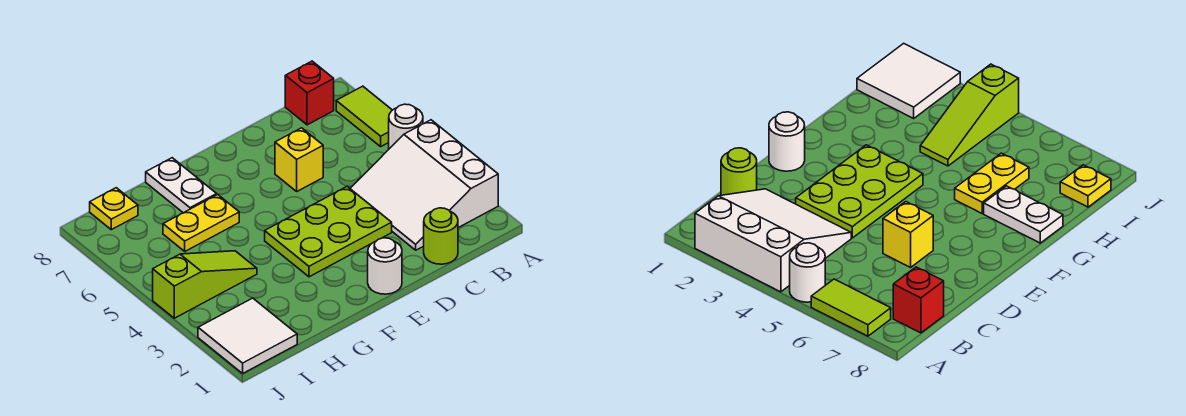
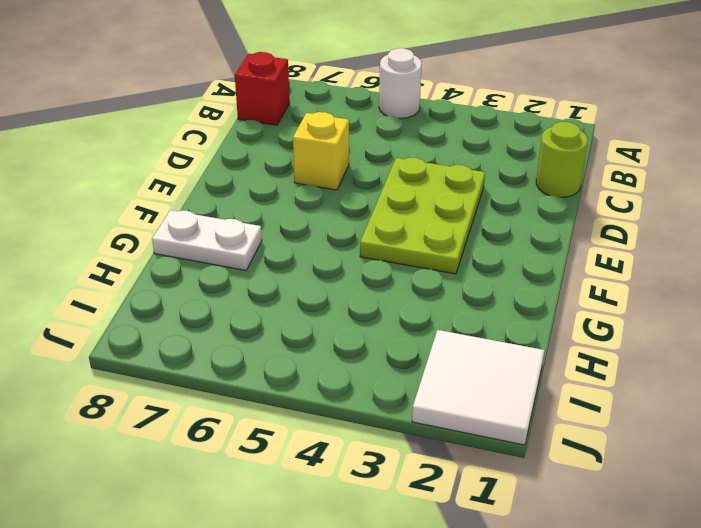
none -> white slope A2:C4 level 1 top A
none -> lime tile A6:A7 level 1
none -> white round brick E1 level 1

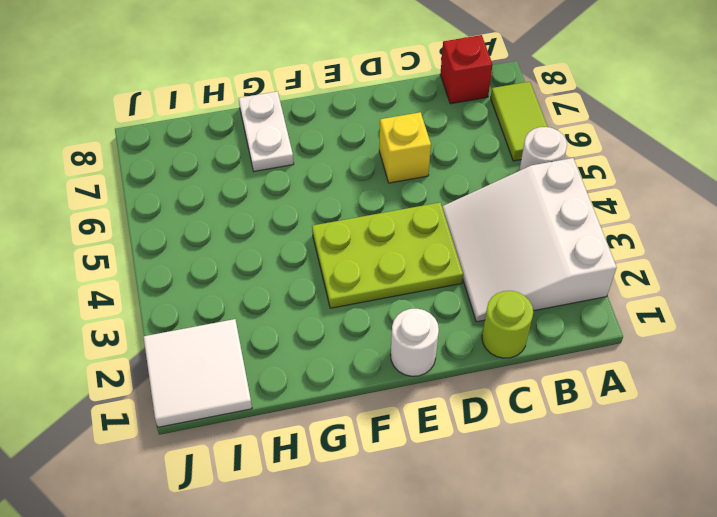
none -> yellow plate G6:H6 level 1
none -> lime slope H4:J4 level 1 top J
none -> yellow plate I8 level 1

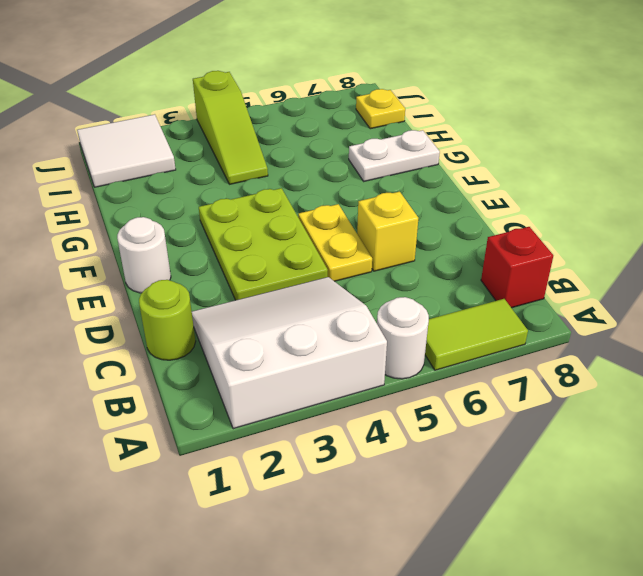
yellow plate D5:E5 level 1 -> yellow plate G6:H6 level 1

